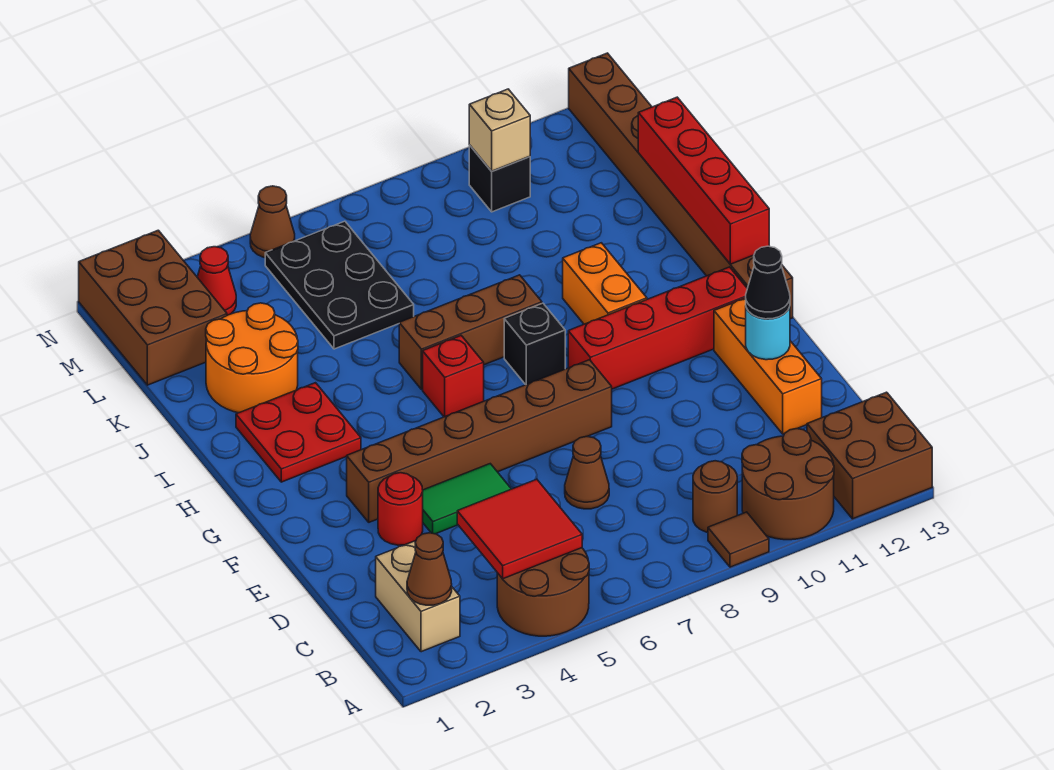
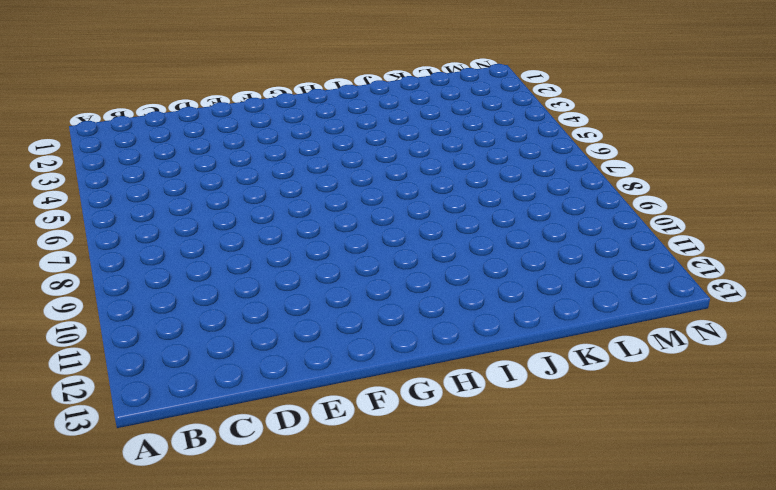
none -> brown round brick A4:B5 level 1
none -> brown tile A9 level 1
none -> brown round brick A10:B11 level 1
none -> brown brick A12:B13 level 1

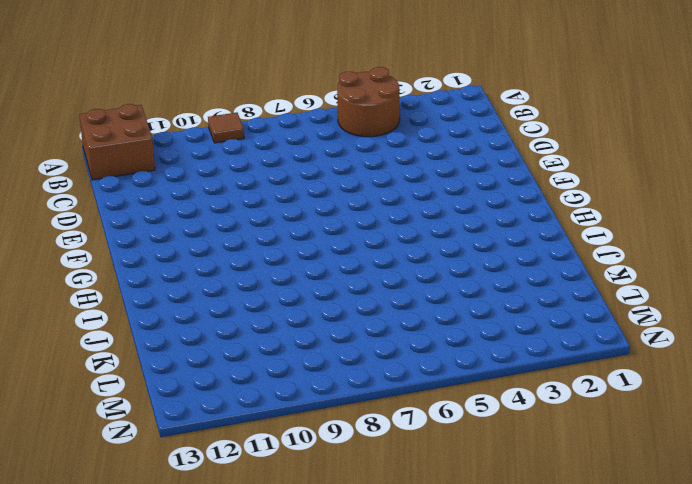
none -> brown round brick A10:B11 level 1
none -> tan brick B2:C2 level 1
none -> brown round brick B9 level 1
none -> brown cone D7 level 1

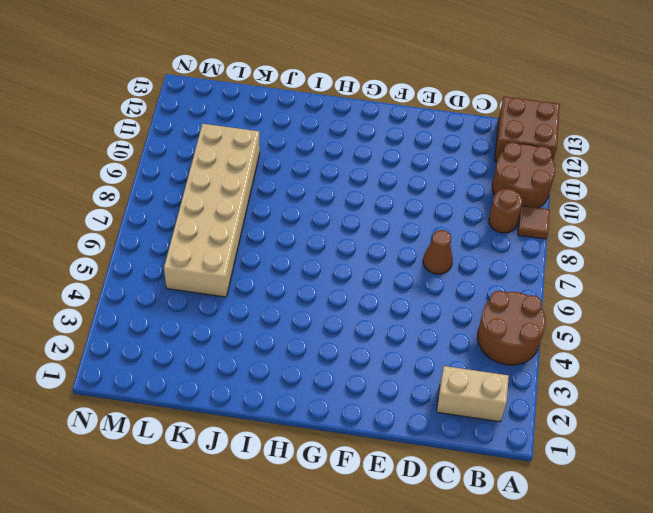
tan brick K5:L10 level 1 -> black plate K5:M6 level 1
none -> orange brick D12:F12 level 1
none -> red round brick E3 level 1
none -> green tile E4:E5 level 1
none -> brown brick F3:F8 level 1

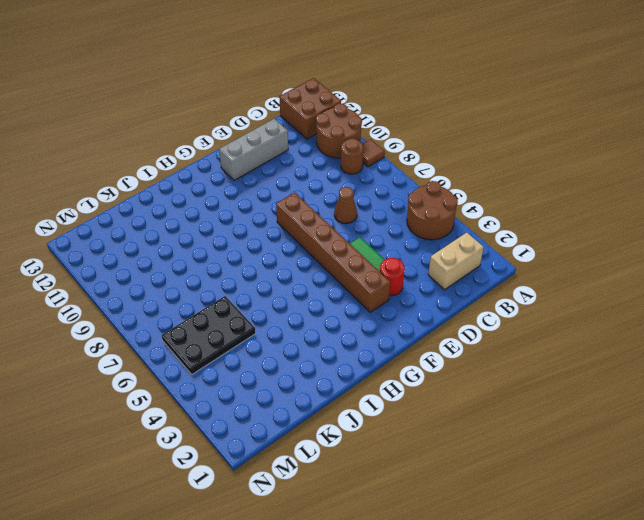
grey brick D12:F12 level 1 -> orange brick D12:F12 level 1
none -> red brick G9:G12 level 1
none -> brown brick G13:N13 level 1
none -> red plate H2:I3 level 1
none -> red brick H6 level 1

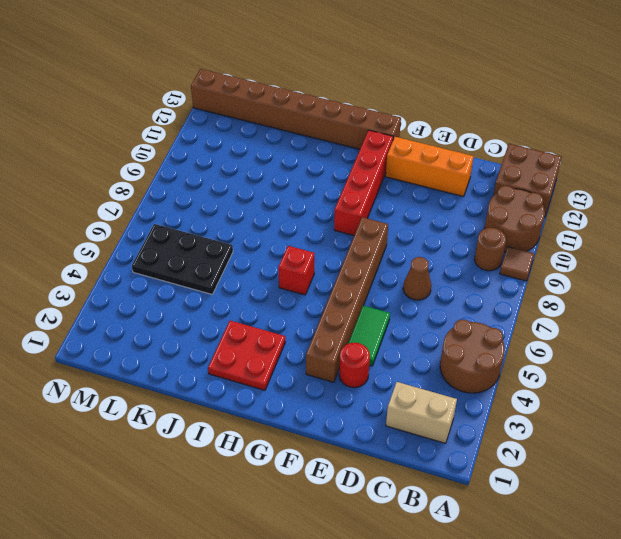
none -> black brick H8 level 1
none -> orange brick H10:I10 level 1
none -> brown brick I6:I8 level 1
none -> orange round brick J2:K3 level 1

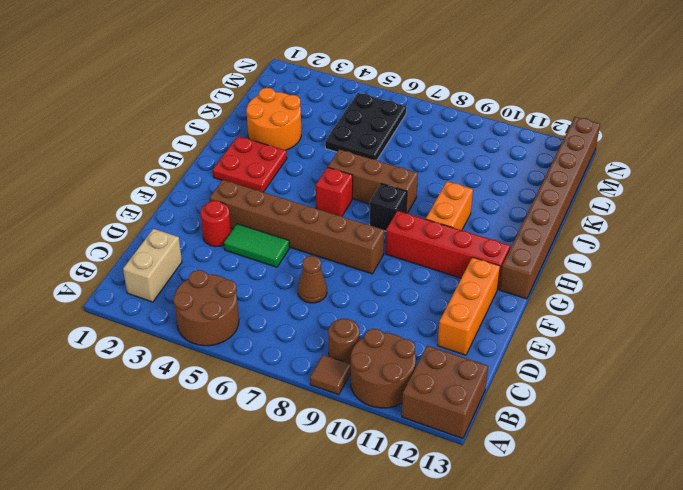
none -> brown brick L1:N2 level 1
none -> red cone M3 level 1
none -> black brick M10 level 1
none -> brown cone N5 level 1

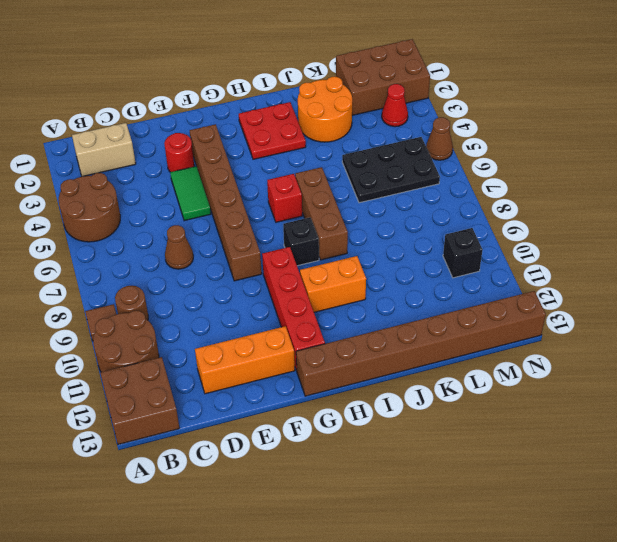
none -> brown cone B2 level 2
none -> red tile B4:C5 level 2
none -> cyan round brick E12 level 2
none -> red brick H13:K13 level 2

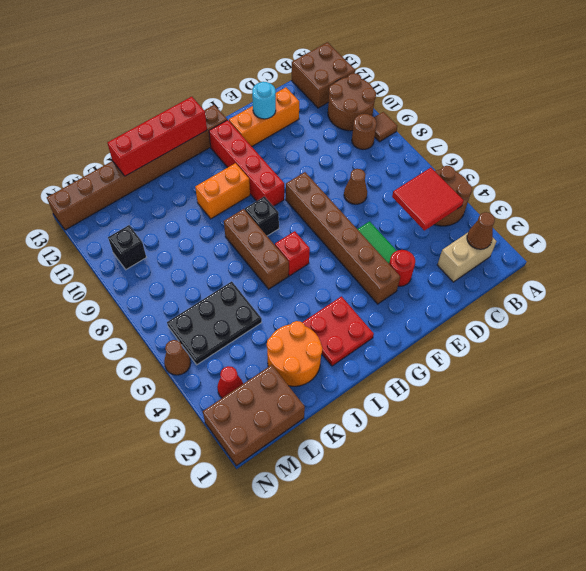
none -> tan brick M10 level 2
none -> black cone E12 level 3

